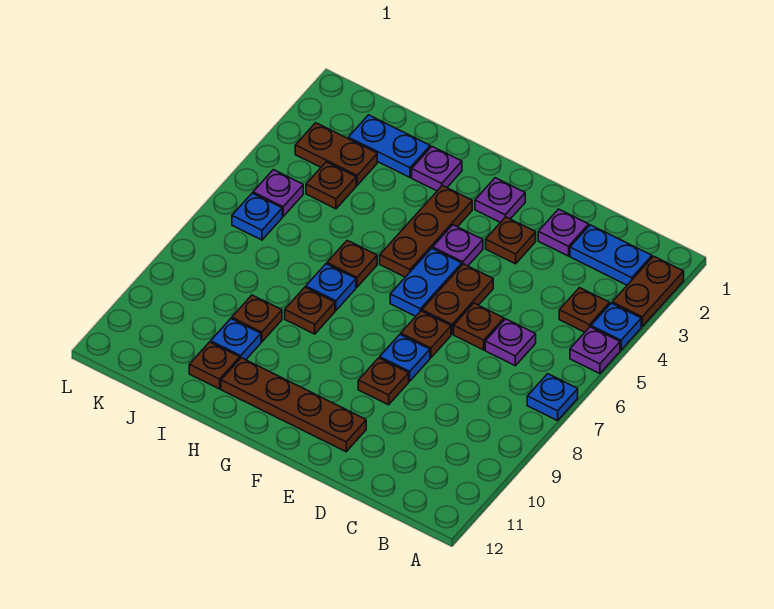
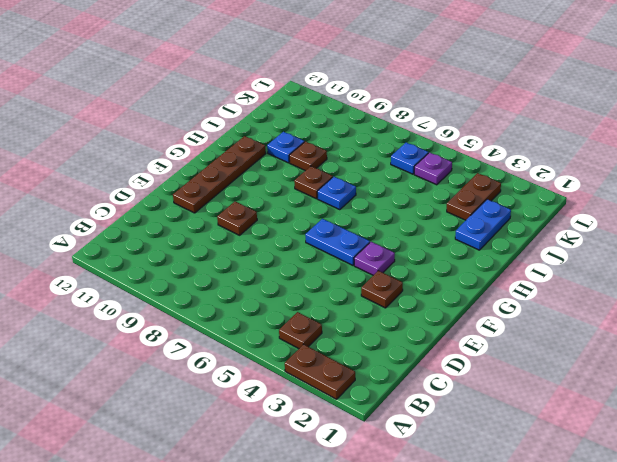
none -> blue plate A4 level 1
none -> purple plate A5 level 1
none -> blue plate A7 level 1
none -> blue plate B2:C2 level 1

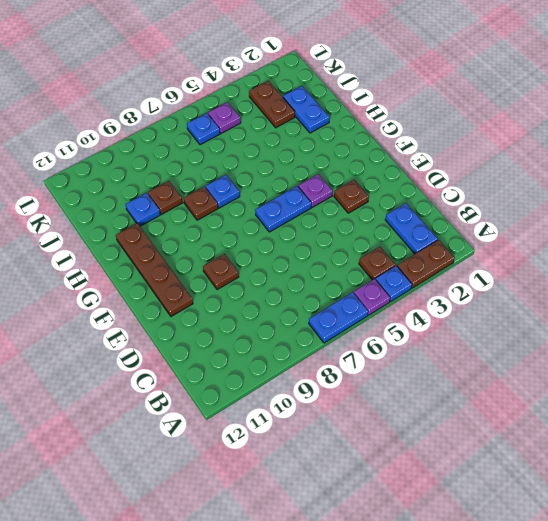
blue plate A6:A7 level 1 -> blue plate A7 level 1
none -> purple plate C6 level 1
none -> purple plate D2 level 1
none -> brown plate D6 level 1
none -> brown plate E5:E6 level 1

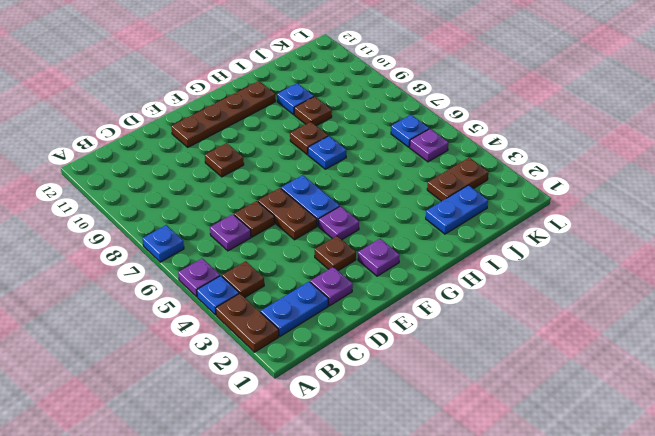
none -> brown plate E7 level 1
none -> blue plate E8 level 1
none -> brown plate G3:G5 level 1
none -> purple plate H2 level 1

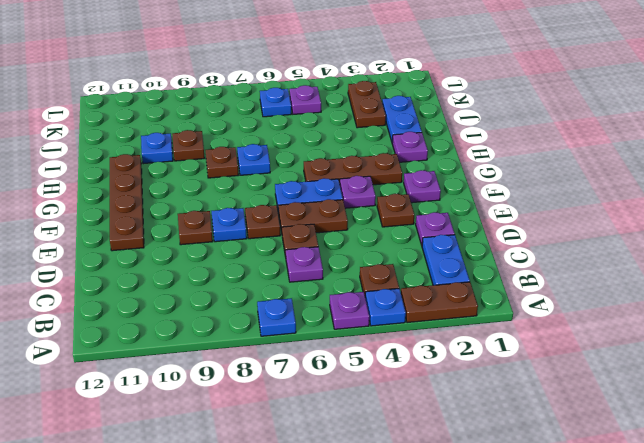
none -> brown plate H6 level 1
none -> brown plate I11 level 1
none -> brown plate J4 level 1

